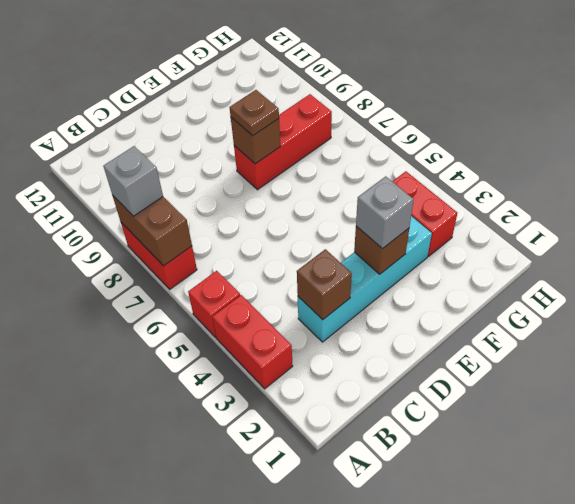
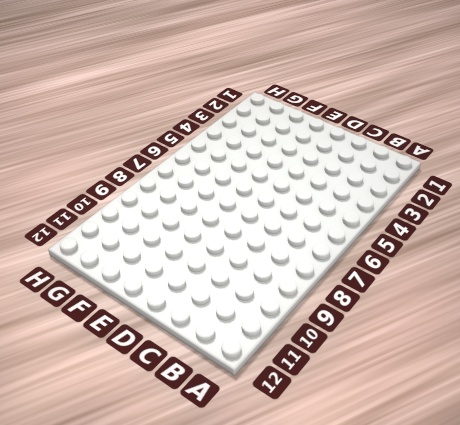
none -> red brick A3:A4 level 1
none -> red brick A5 level 1
none -> red brick A7:A8 level 1

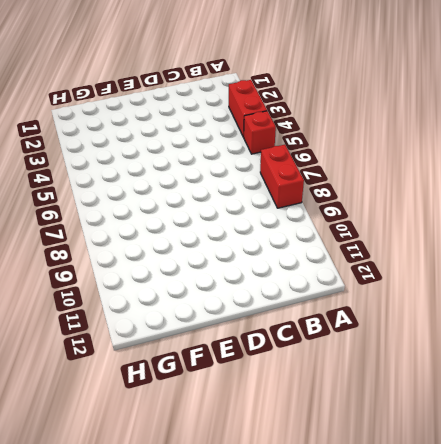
none -> cyan brick C3:F3 level 1
none -> red brick E8:G8 level 1
none -> red brick G3:G4 level 1

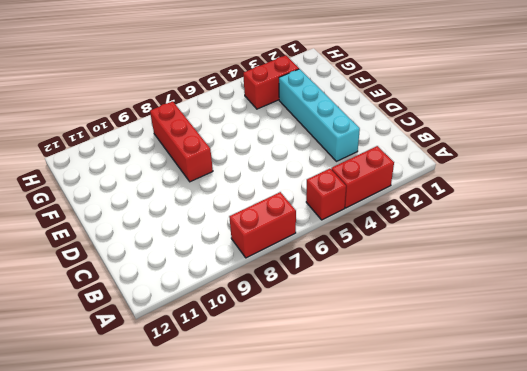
none -> brown brick A7:A8 level 2
none -> brown brick C3 level 2
none -> brown brick E3 level 2

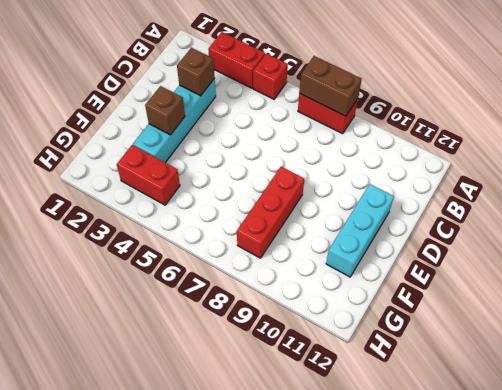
cyan brick D11:F11 level 1 -> none
none -> brown brick E8 level 2
none -> grey brick A8 level 3
none -> grey brick E3 level 3

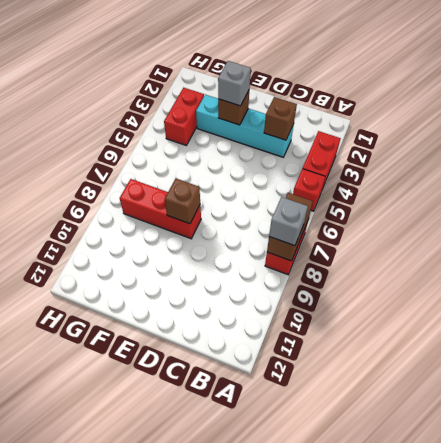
none -> brown plate E8 level 3

